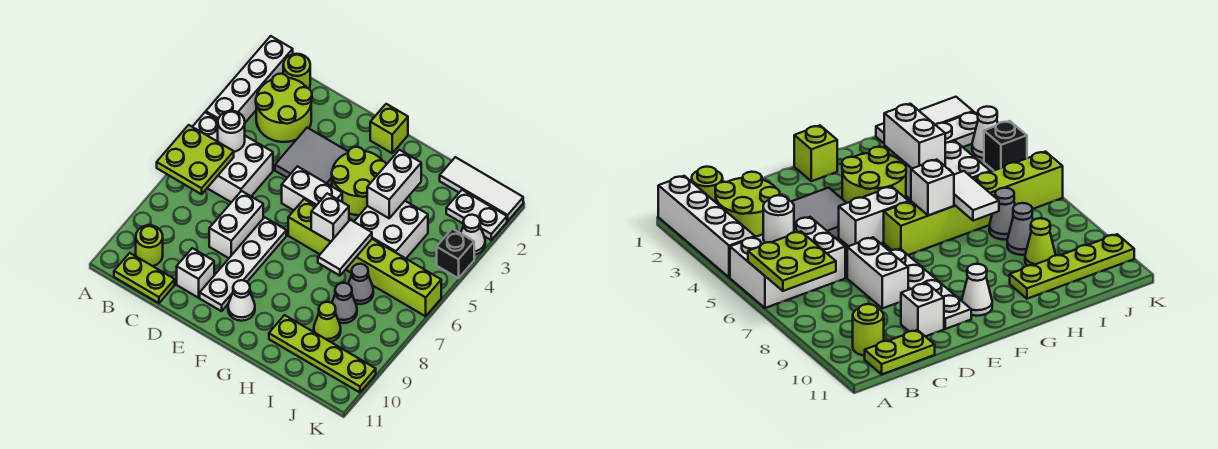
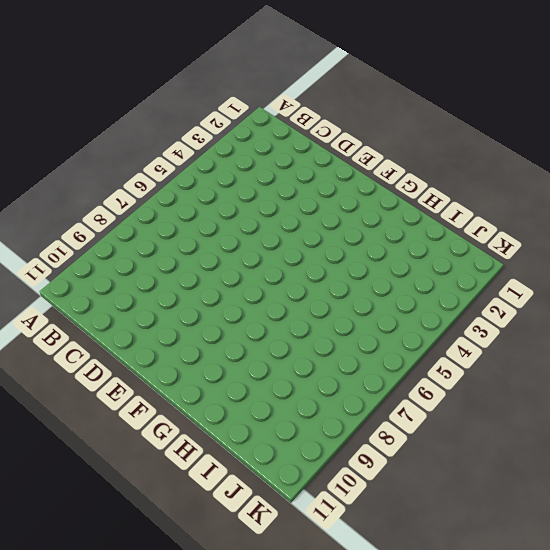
none -> white brick A1:A4 level 1
none -> white brick A5:C6 level 1
none -> lime round brick B1 level 1

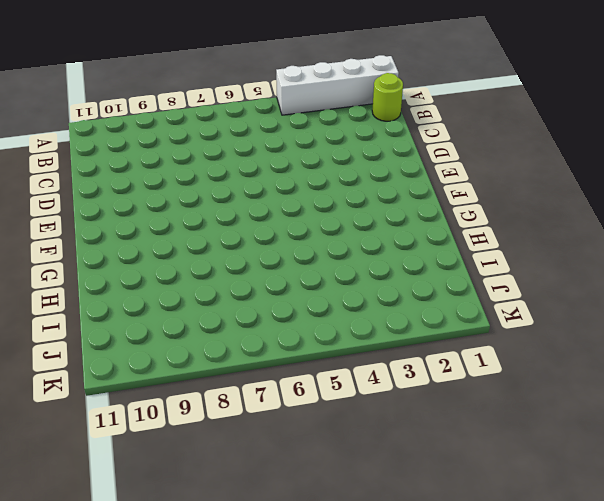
none -> white brick A5:C6 level 1
none -> lime round brick B2:C3 level 1
none -> lime round brick B10 level 1

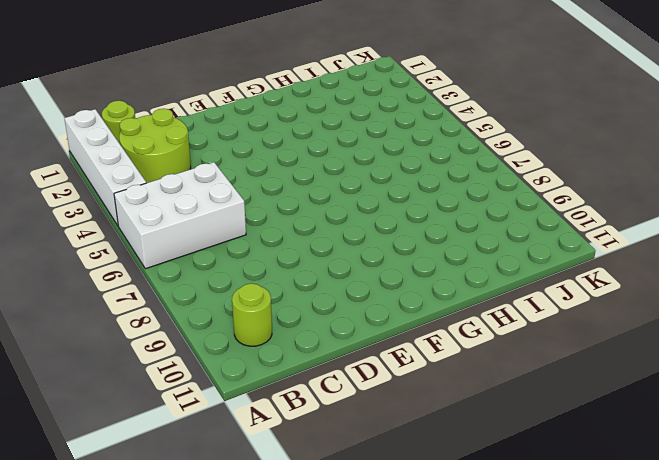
none -> lime plate B11:C11 level 1
none -> grey tile D3:E4 level 1
none -> white brick D7:D8 level 1

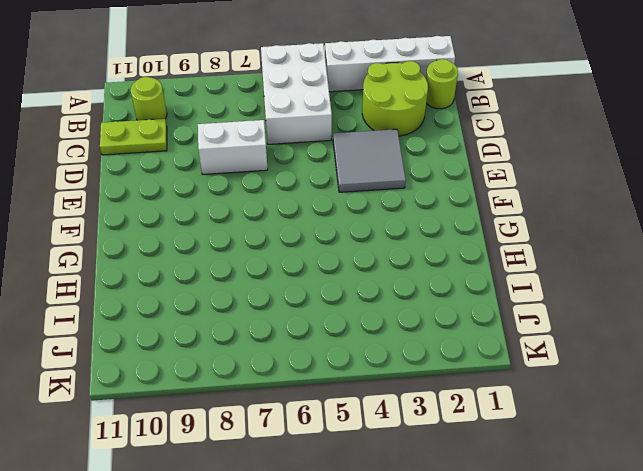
lime plate C10:C11 level 1 -> lime plate B11:C11 level 1
none -> white brick D10 level 1
none -> white brick E5:F5 level 1
none -> white plate E7:E10 level 1

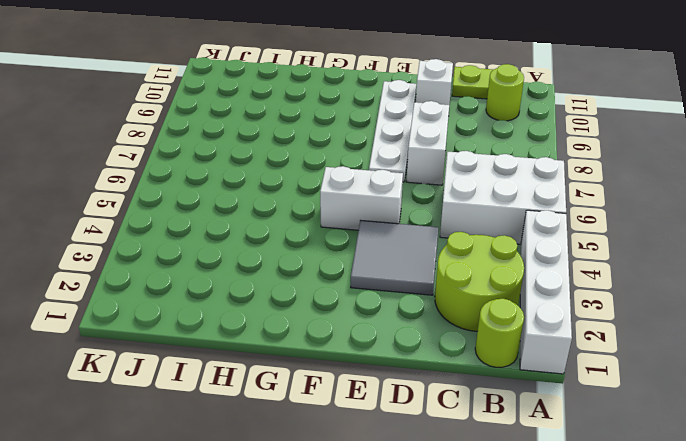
none -> lime brick F1 level 1
none -> lime round brick F3:G4 level 1
none -> lime brick F6:K6 level 1

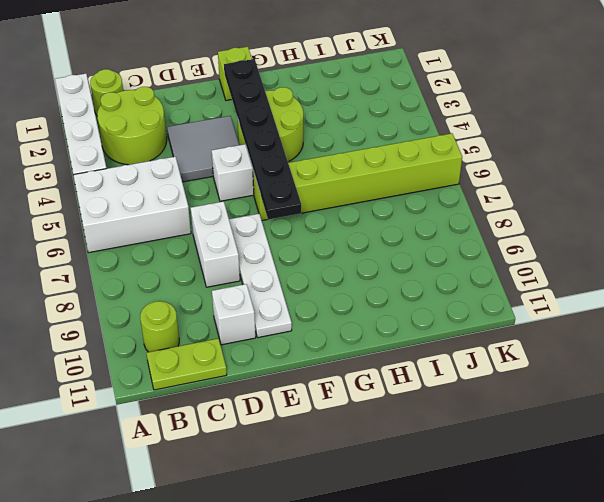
black plate F2:F7 level 2 -> none
none -> white cone F10 level 1
none -> white brick H4:I5 level 1
none -> lime plate H10:K10 level 1

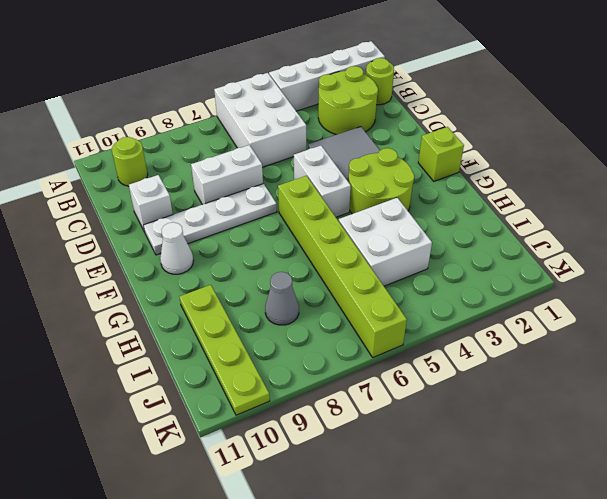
none -> lime plate B11:C11 level 1
none -> white tile I1:K1 level 1
none -> grey cone I7 level 1

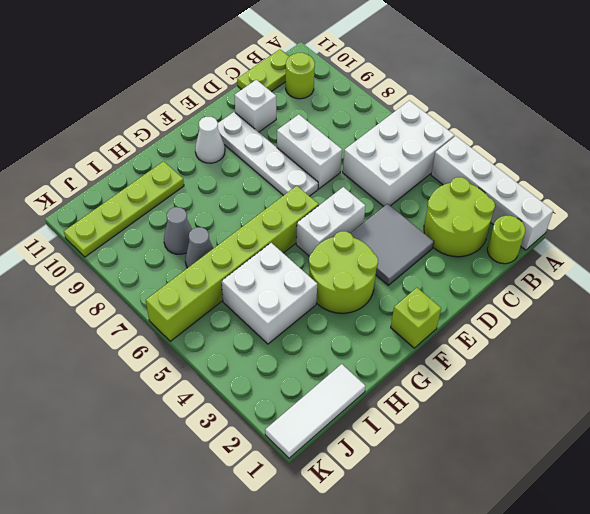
none -> lime cone I9 level 1
none -> white plate J2:K2 level 1
none -> white cone K3 level 1

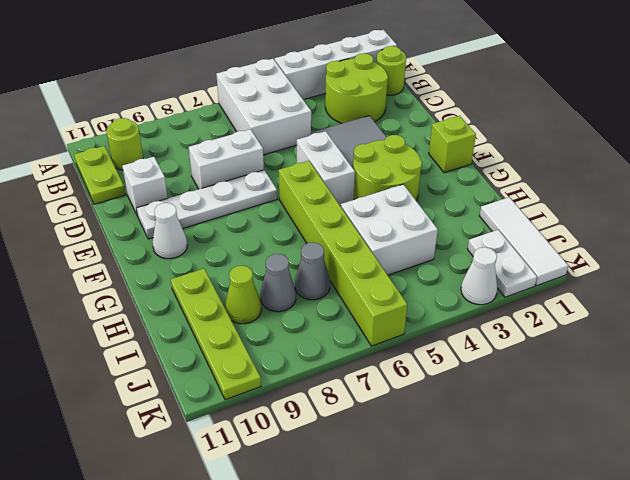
none -> black brick K4 level 1
none -> lime plate A6:B7 level 2
none -> white round brick B5 level 2

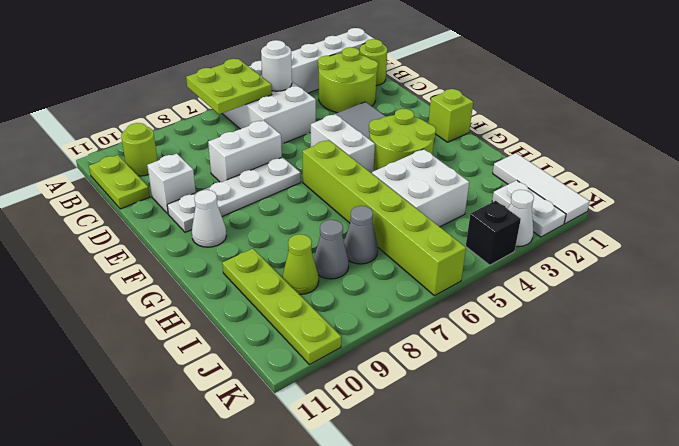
none -> white brick G6 level 2
none -> white brick H3:H4 level 2
none -> white tile H6:H7 level 2

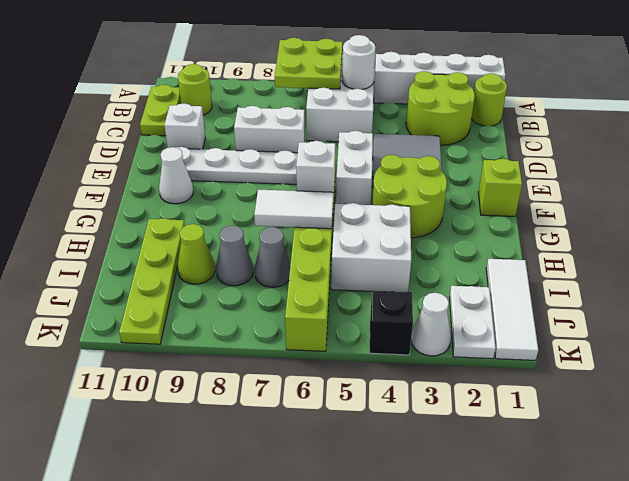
none -> white brick H3:H4 level 2

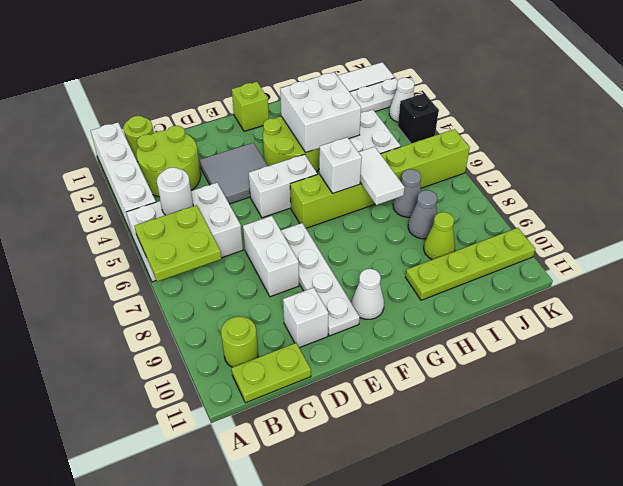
white brick G3:H4 level 2 -> white brick H3:H4 level 2

